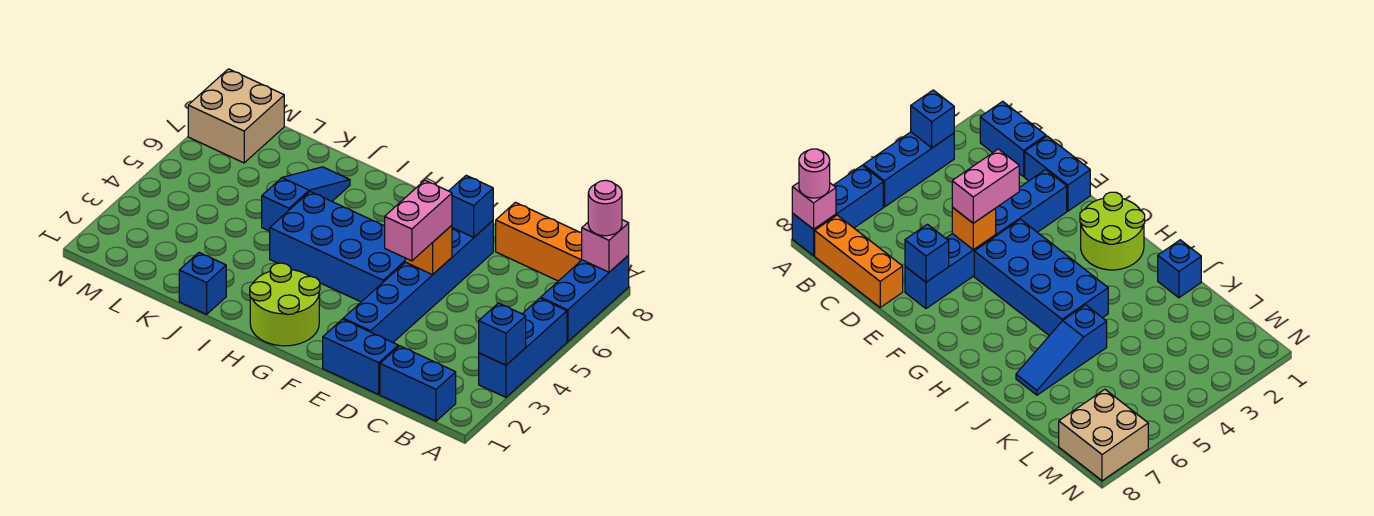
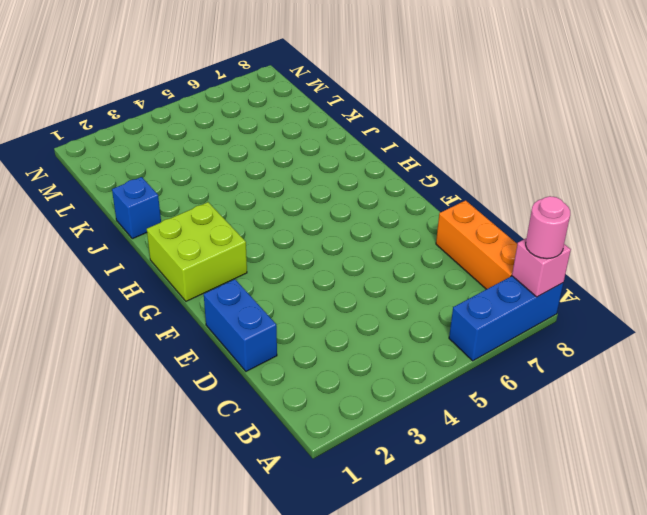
lime brick G1:H2 level 1 -> lime round brick G1:H2 level 1
none -> blue brick A3:A5 level 1
none -> blue brick B1:C1 level 1
none -> blue brick E2:E7 level 1

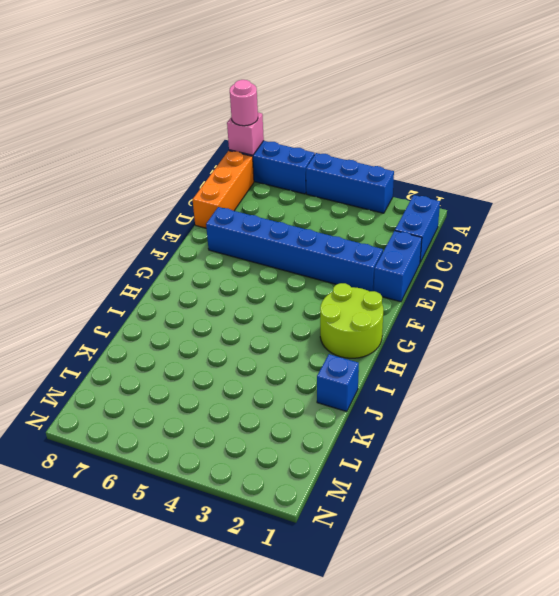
none -> blue brick F4:I5 level 1
none -> blue slope J5:J7 level 1 top 5
none -> tan brick M7:N8 level 1

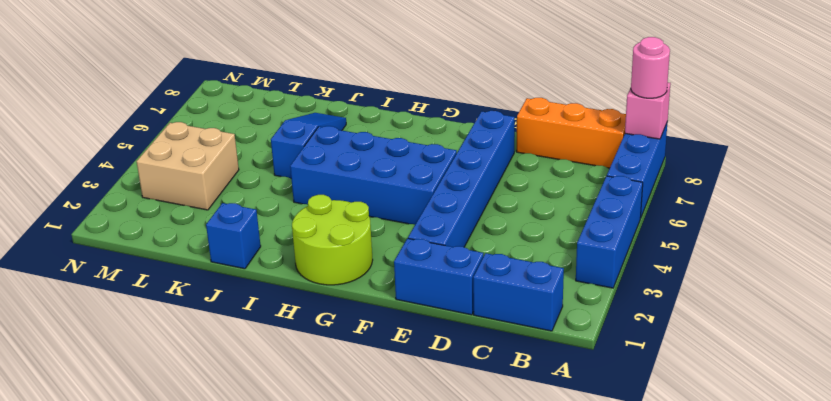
tan brick L3:M4 level 1 -> tan brick M7:N8 level 1
none -> blue brick A3 level 2
none -> orange brick E5 level 2
none -> blue brick E7 level 2

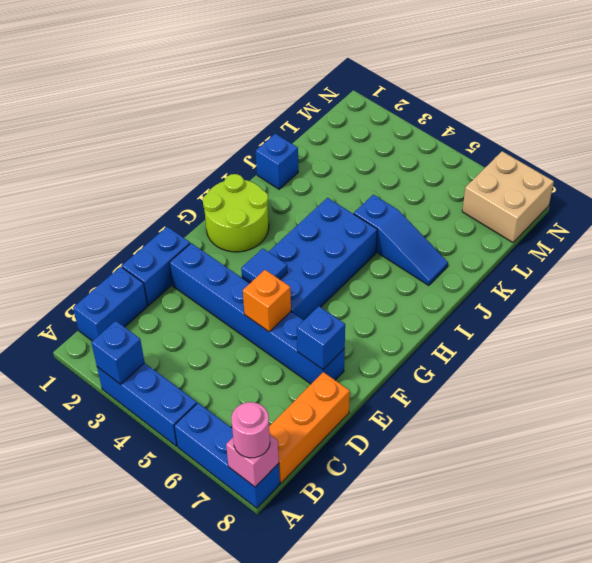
blue tile F4 level 2 -> none
none -> pink brick E4:E5 level 3

